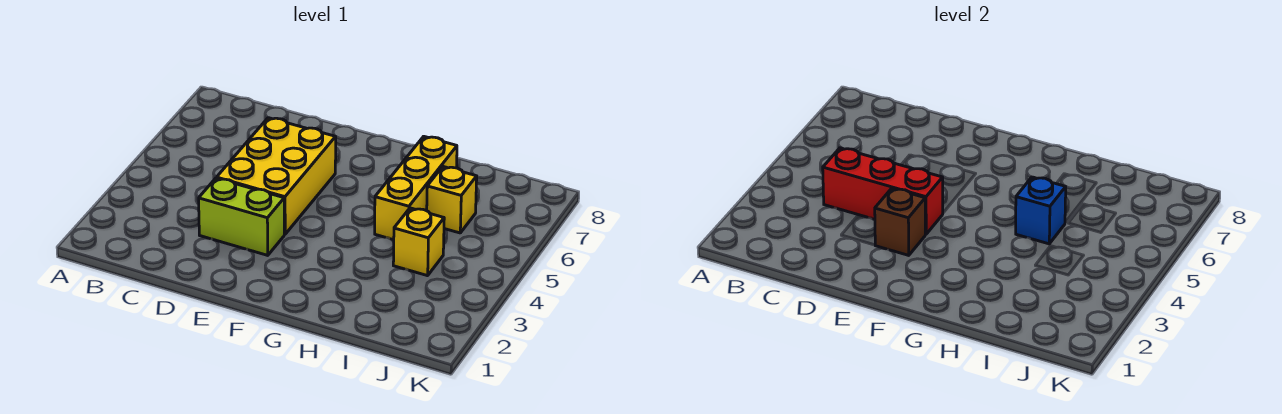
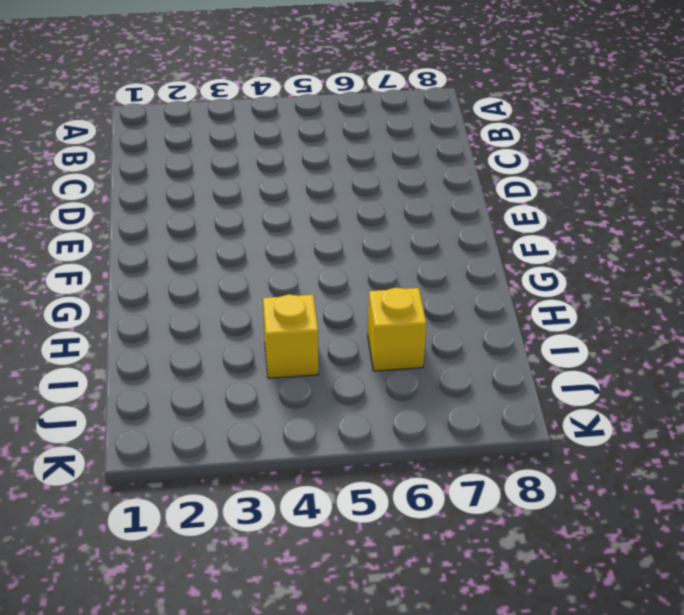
none -> lime brick D3:E3 level 1
none -> yellow brick D4:E6 level 1

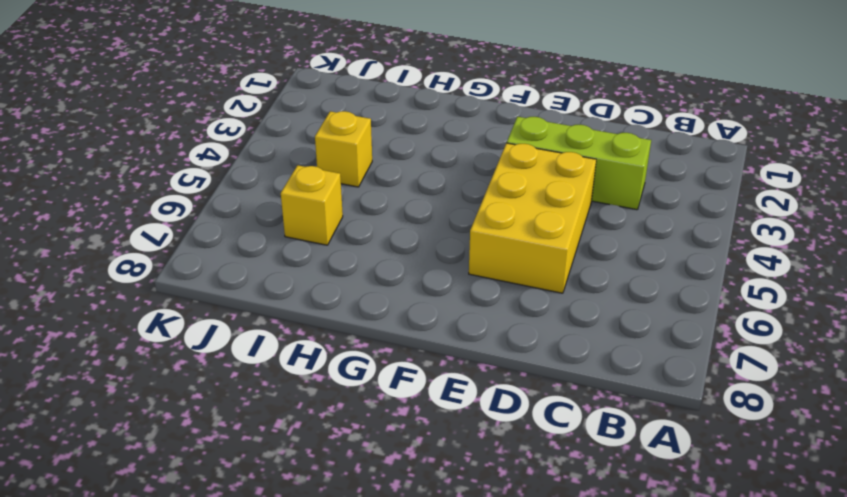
lime brick C3:E3 level 1 -> lime brick D3:E3 level 1
none -> yellow brick H5:H7 level 1
none -> red brick C4:E4 level 2

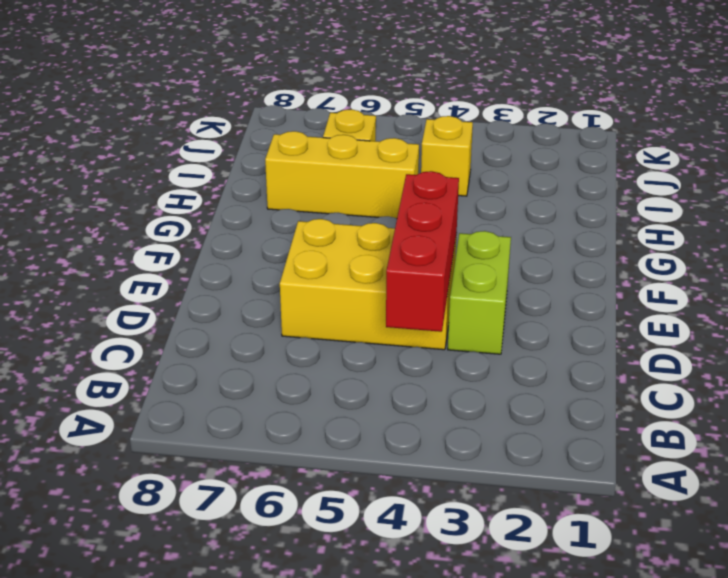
none -> brown brick E3 level 2
none -> blue brick H5 level 2

